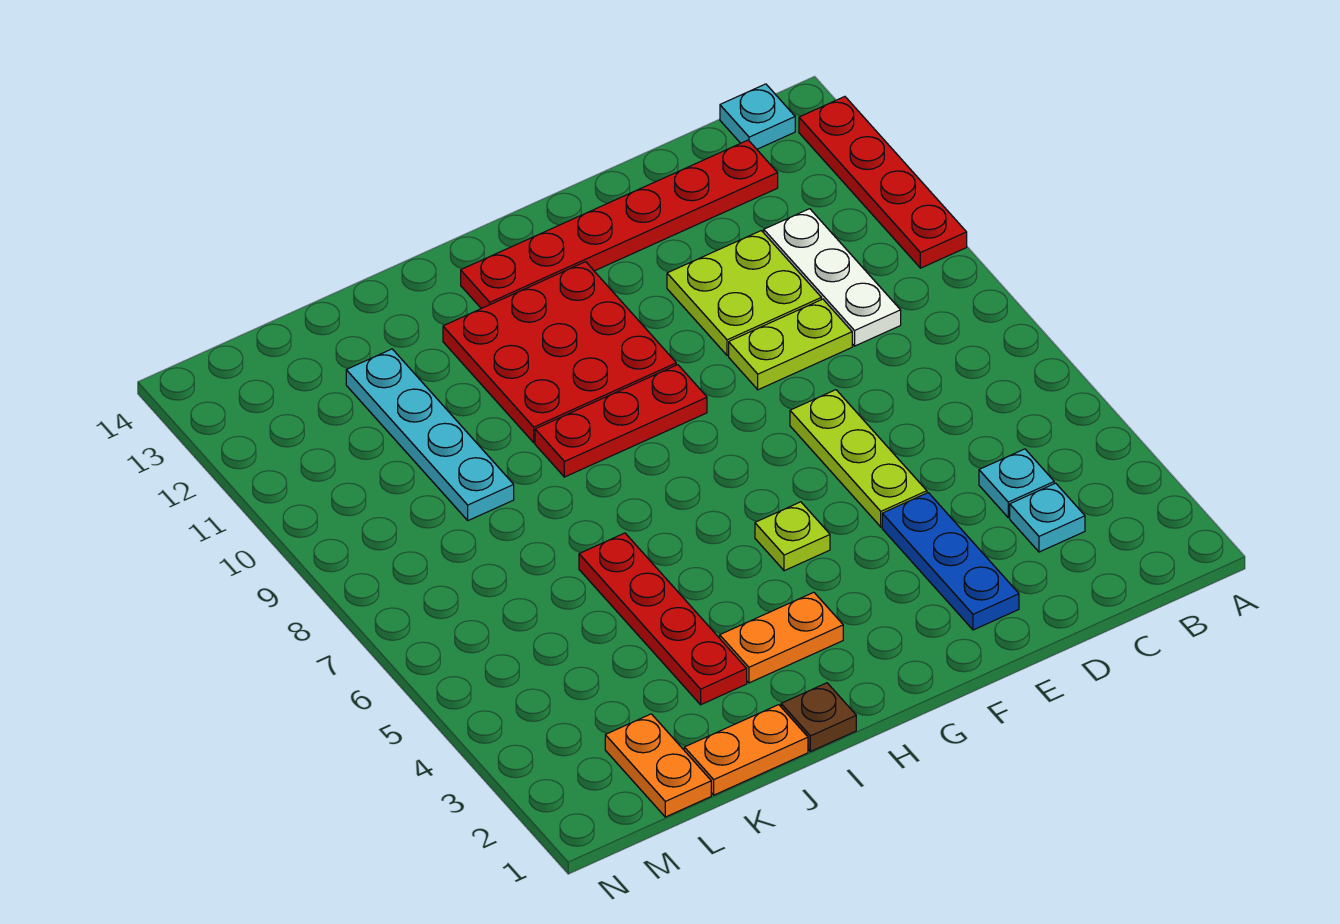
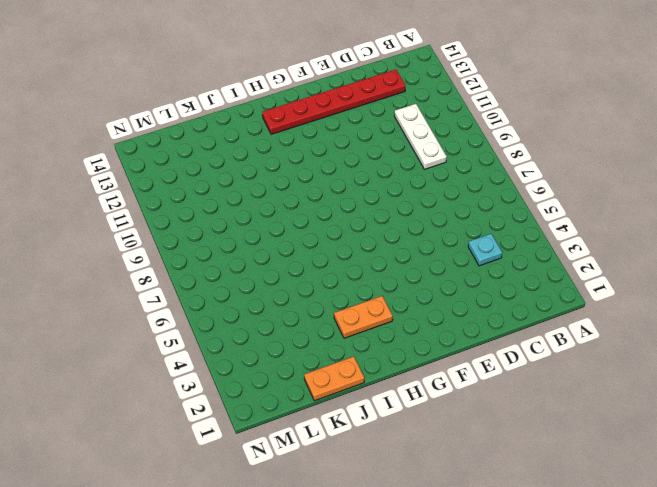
none -> red plate A10:A13 level 1
none -> cyan plate B14 level 1
none -> cyan plate C3 level 1

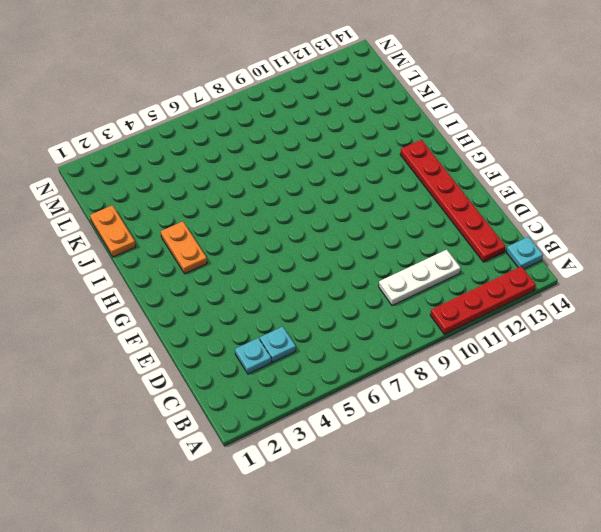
none -> lime plate D9:E9 level 1
none -> lime plate D10:E11 level 1
none -> blue plate E2:E4 level 1

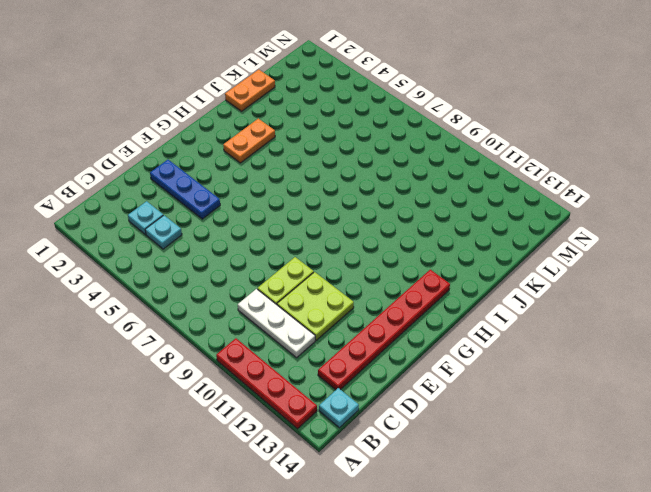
none -> lime plate E5:E7 level 1
none -> lime plate G5 level 1
none -> red plate G9:I9 level 1

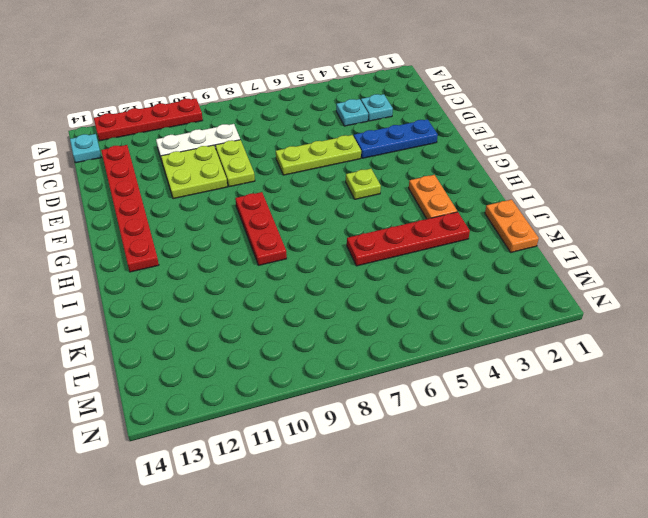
none -> red plate G10:I12 level 1
none -> brown plate I1 level 1
none -> cyan plate K9:K12 level 1

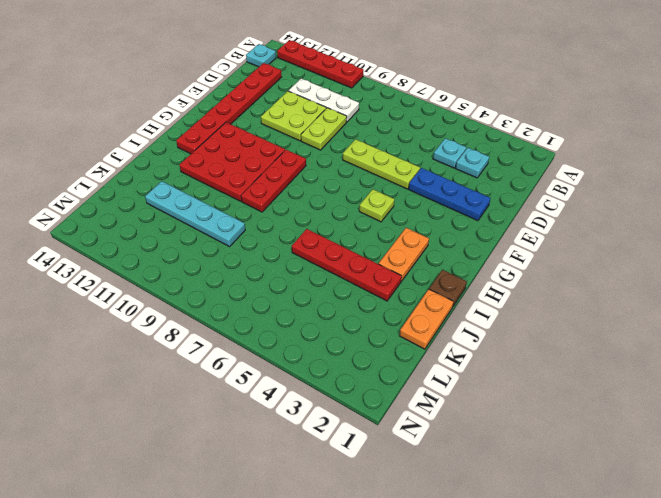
none -> orange plate L1:L2 level 1

